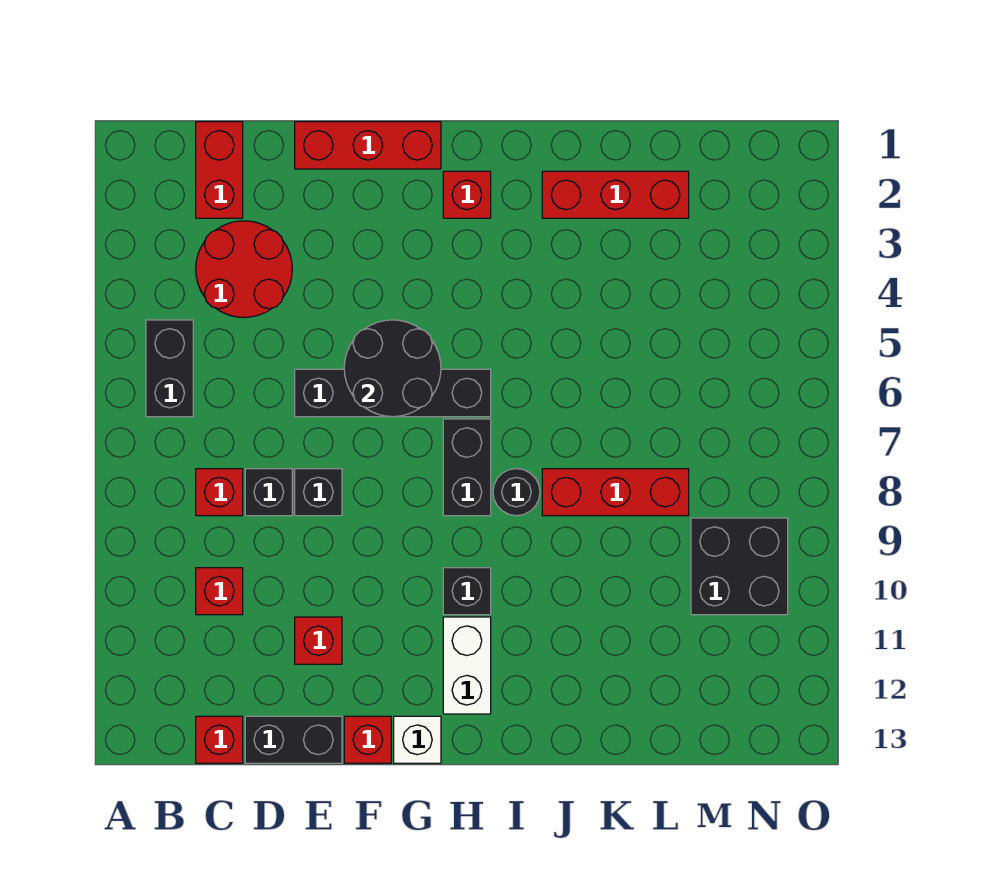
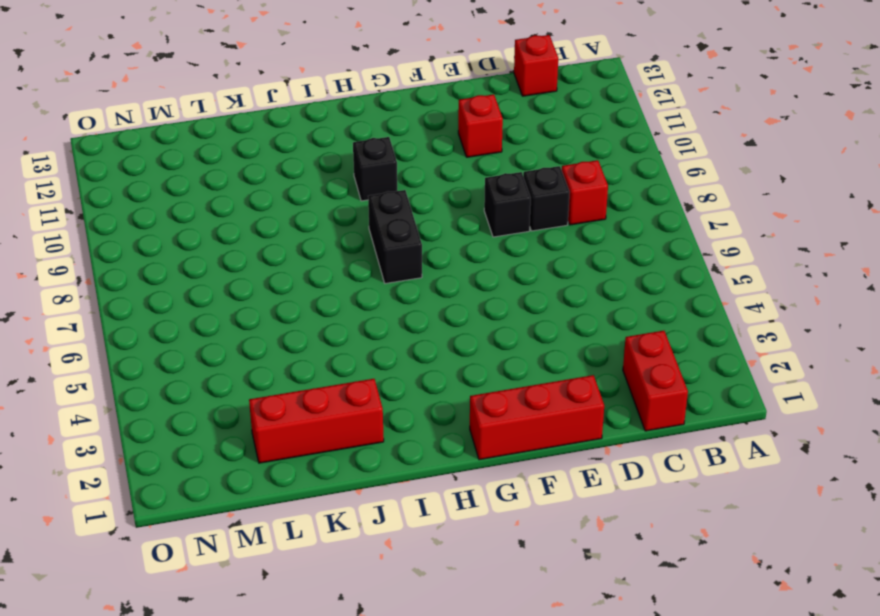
none -> black brick B5:B6 level 1
none -> red round brick C3:D4 level 1
none -> red brick C10 level 1

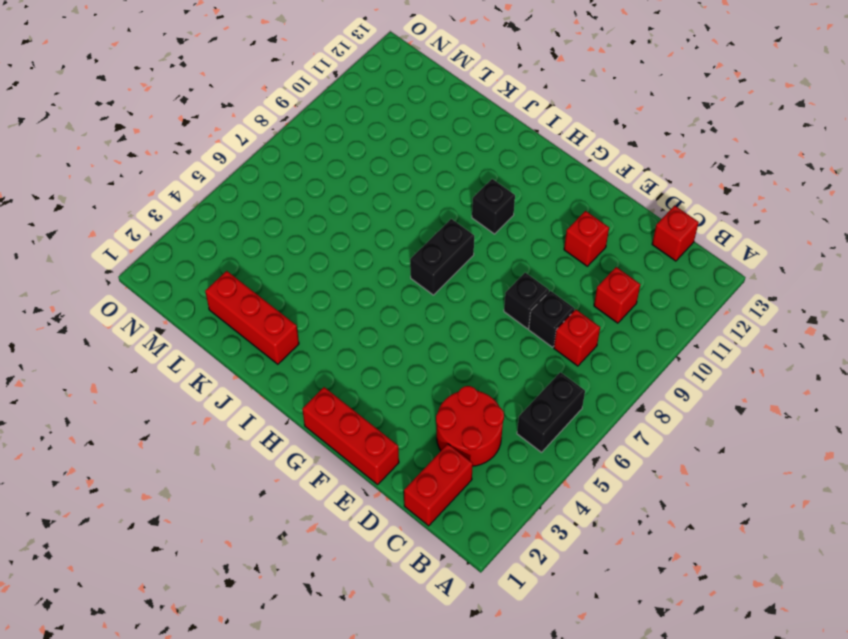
none -> black brick D13:E13 level 1
none -> black brick E6:H6 level 1
none -> red brick F13 level 1

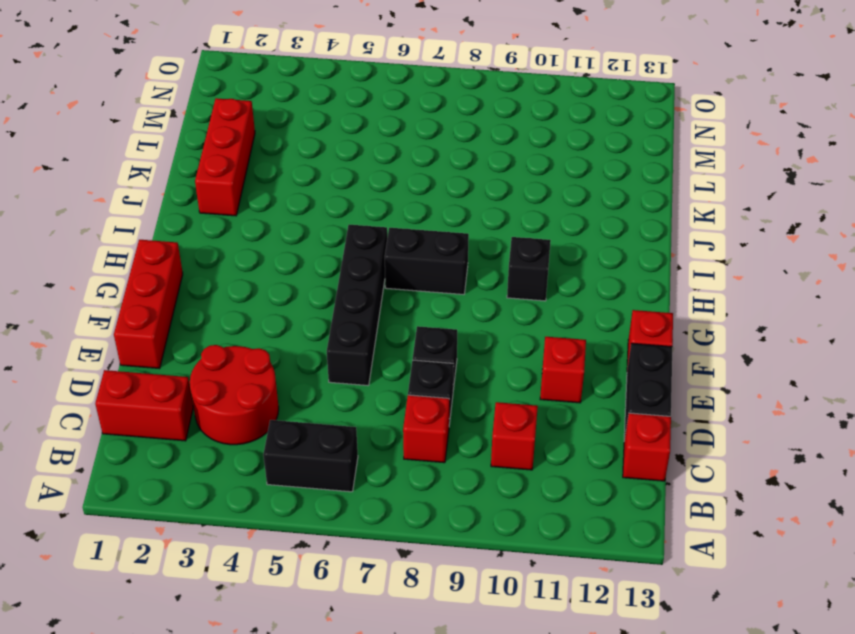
none -> white brick G13 level 1
none -> red brick H2 level 1
none -> white brick H11:H12 level 1

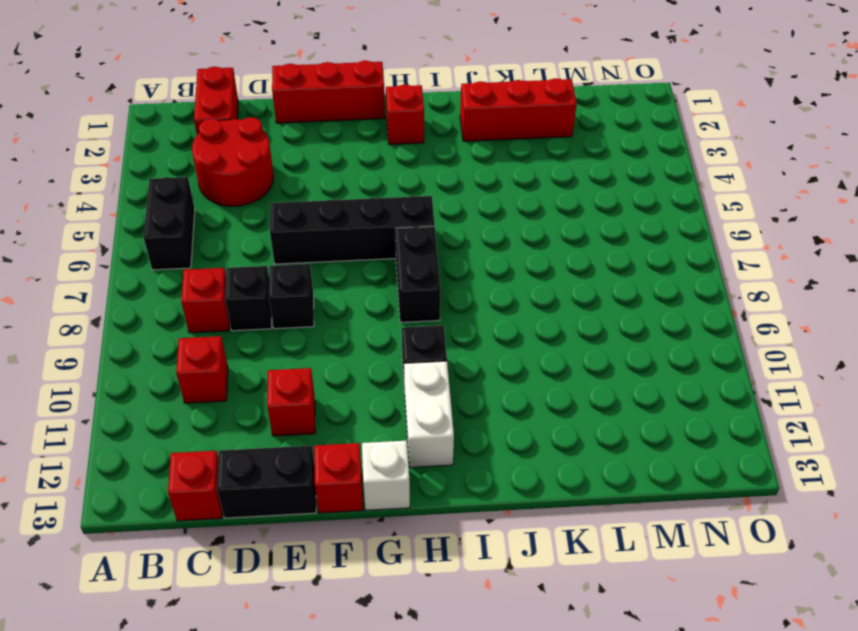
none -> black round brick I8 level 1
none -> red brick J8:L8 level 1
none -> black brick M9:N10 level 1

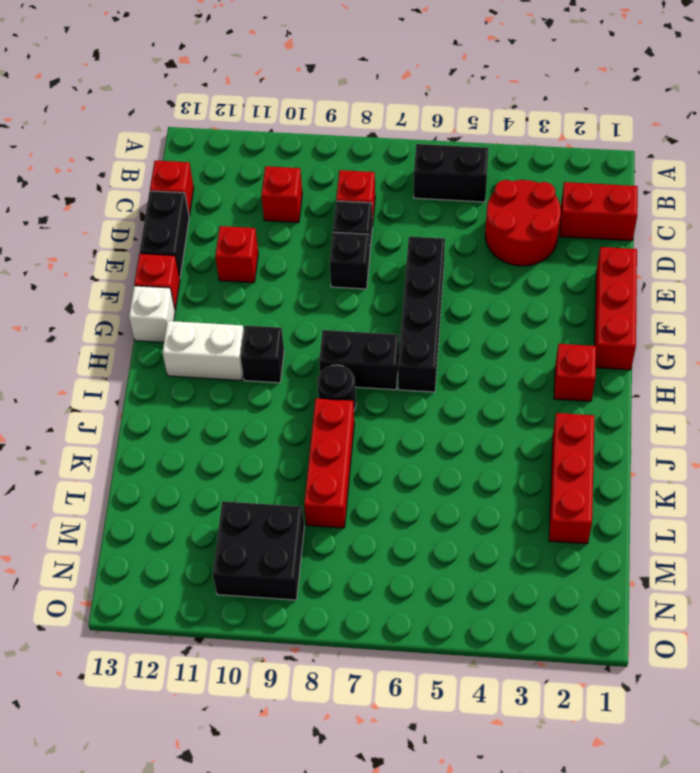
none -> black round brick F5:G6 level 2

